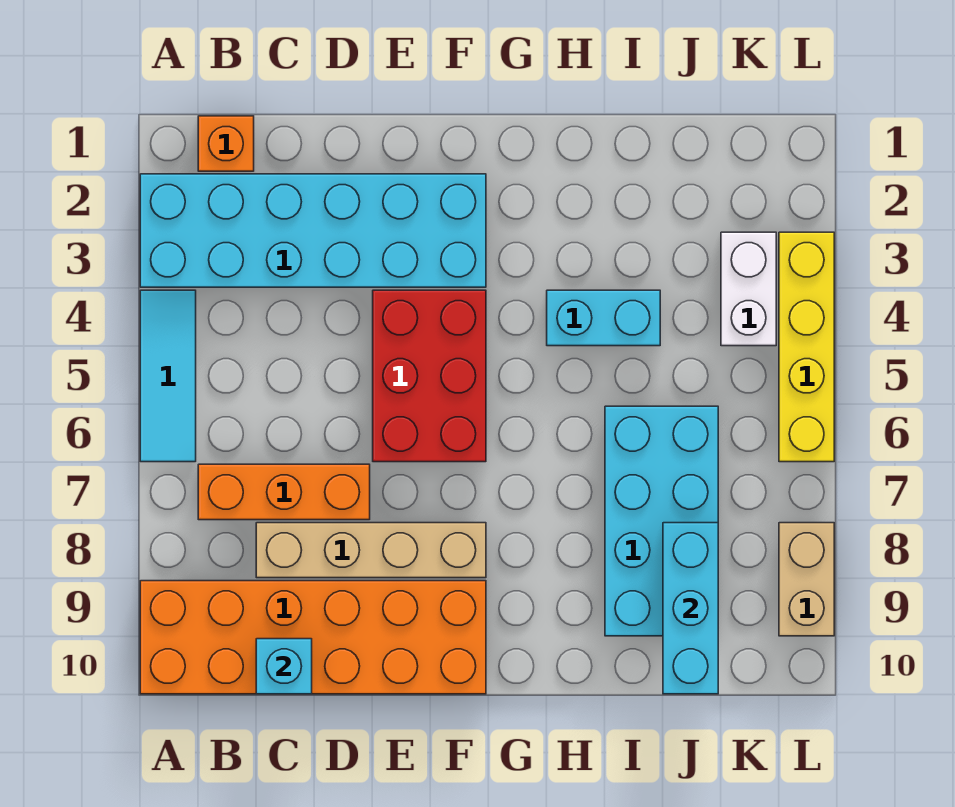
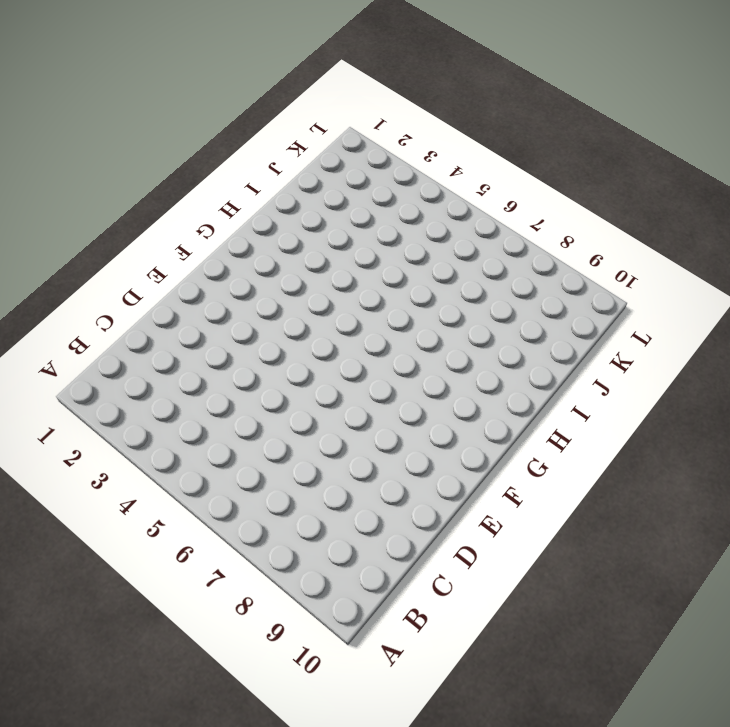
none -> cyan brick A2:F3 level 1
none -> cyan tile A4:A6 level 1
none -> orange brick A9:F10 level 1

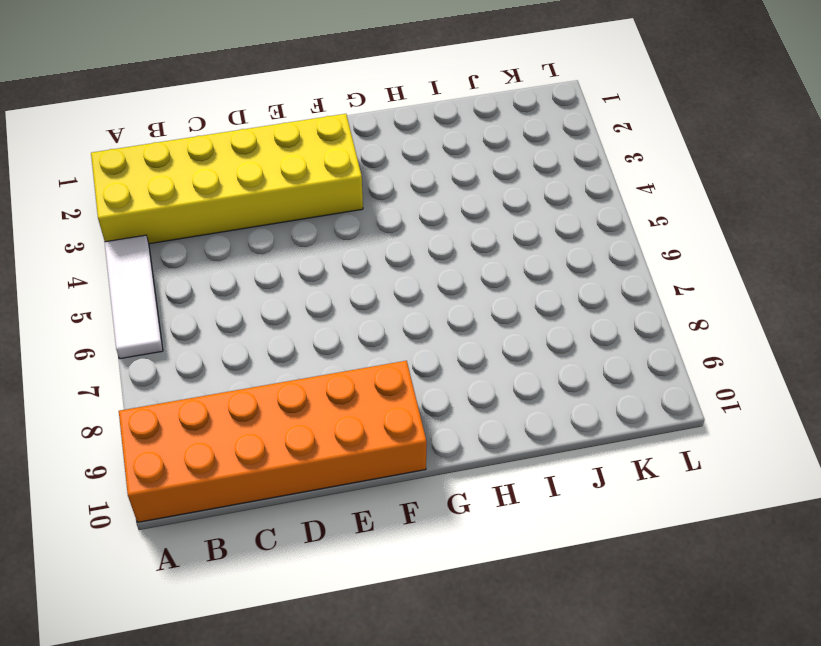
yellow brick A2:F3 level 1 -> cyan brick A2:F3 level 1
white tile A4:A6 level 1 -> cyan tile A4:A6 level 1
none -> orange brick B1 level 1
none -> orange brick B7:D7 level 1
none -> tan brick C8:F8 level 1

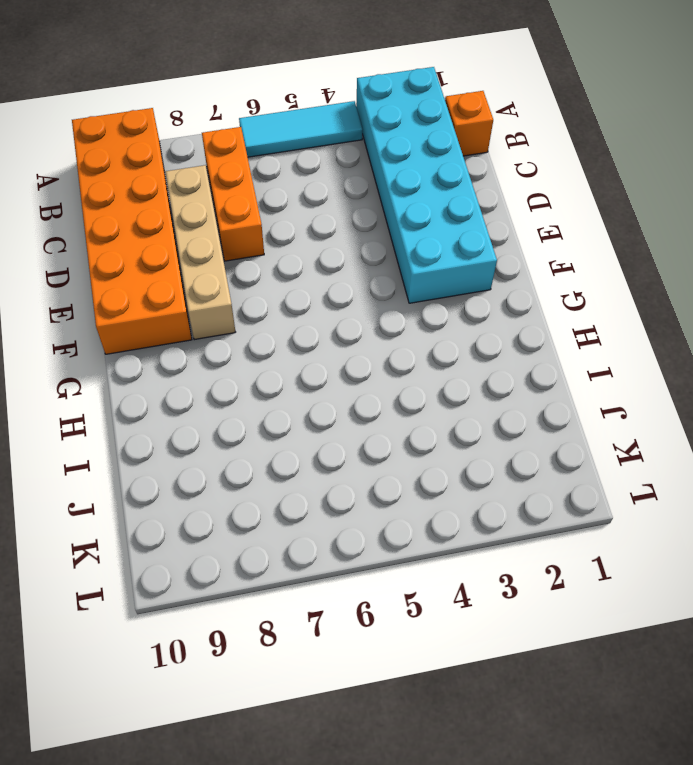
none -> red brick E4:F6 level 1
none -> cyan brick H4:I4 level 1
none -> cyan brick I6:J9 level 1

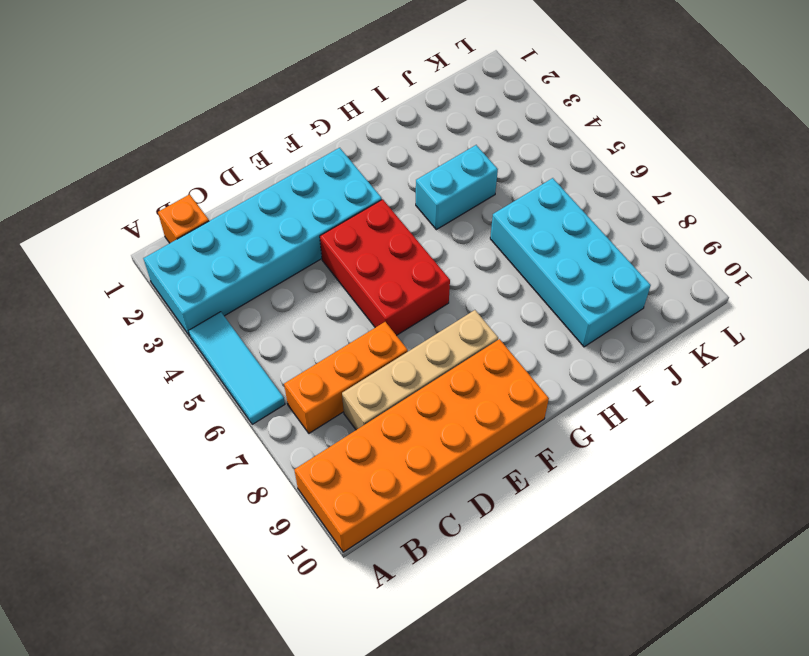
none -> white brick K3:K4 level 1
none -> yellow brick L3:L6 level 1
none -> tan brick L8:L9 level 1

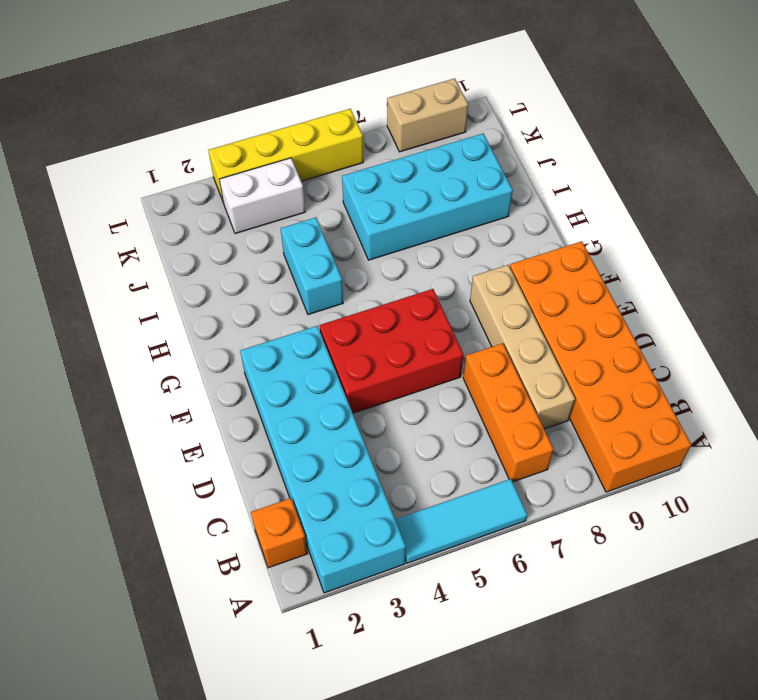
none -> cyan brick C10 level 2
none -> cyan brick J8:J10 level 2

